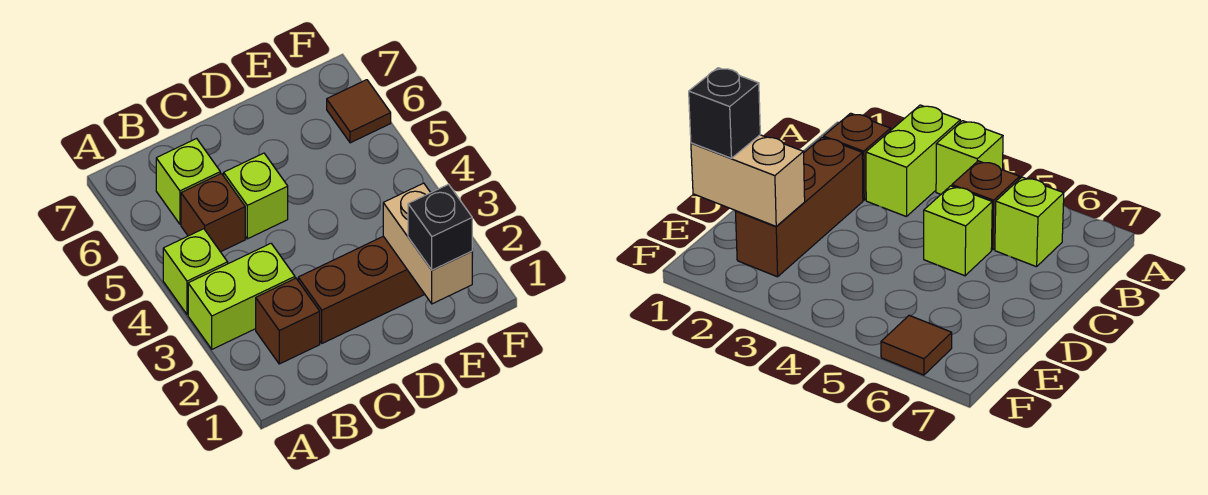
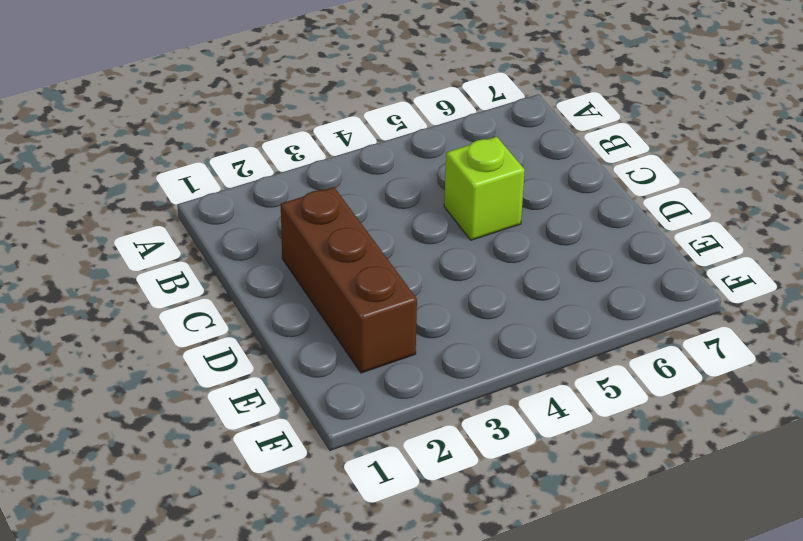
none -> lime brick A3:B3 level 1
none -> lime brick A4 level 1

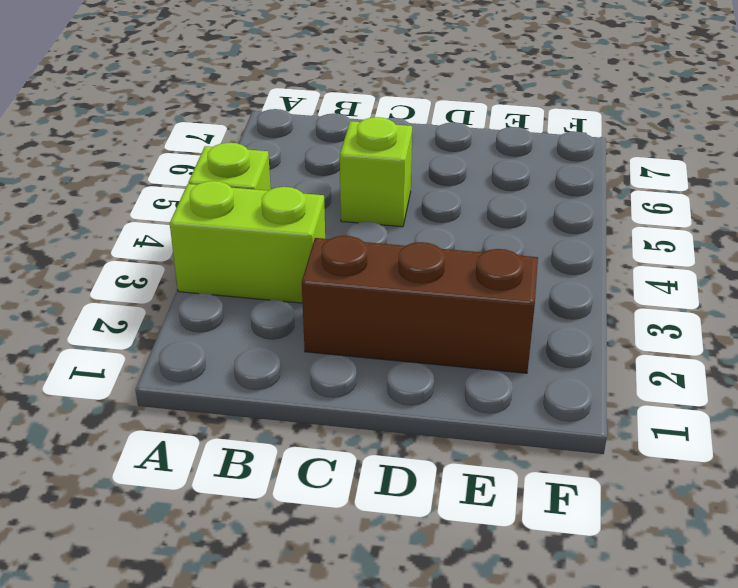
none -> brown brick B2 level 1
none -> brown brick B5 level 1

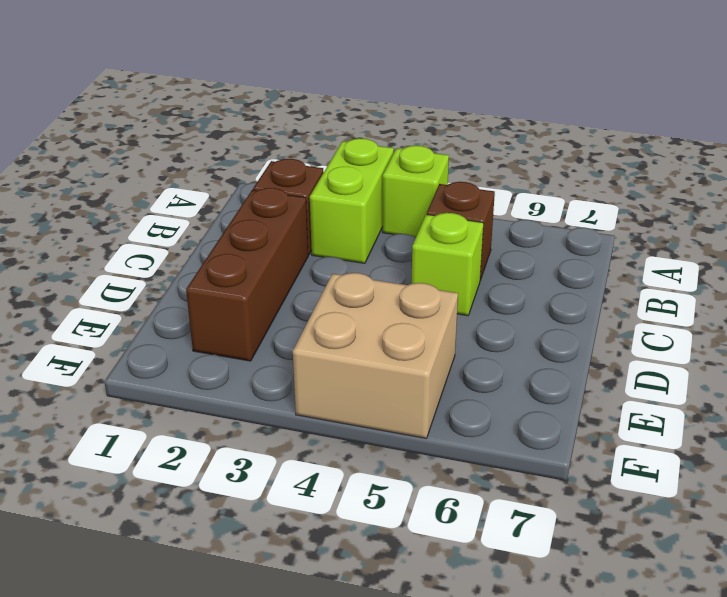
tan brick E4:F5 level 1 -> none
none -> lime brick B6 level 1
none -> brown tile F6 level 1

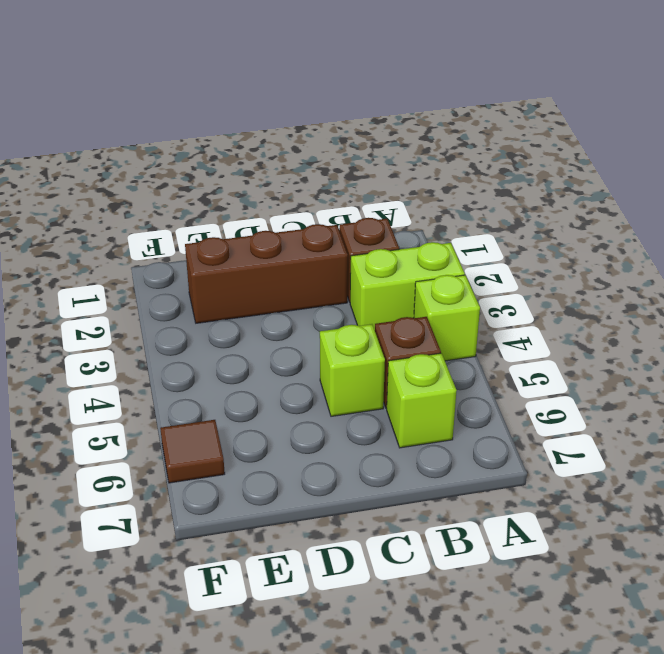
none -> tan brick E1:E2 level 2
none -> black brick E1 level 3

